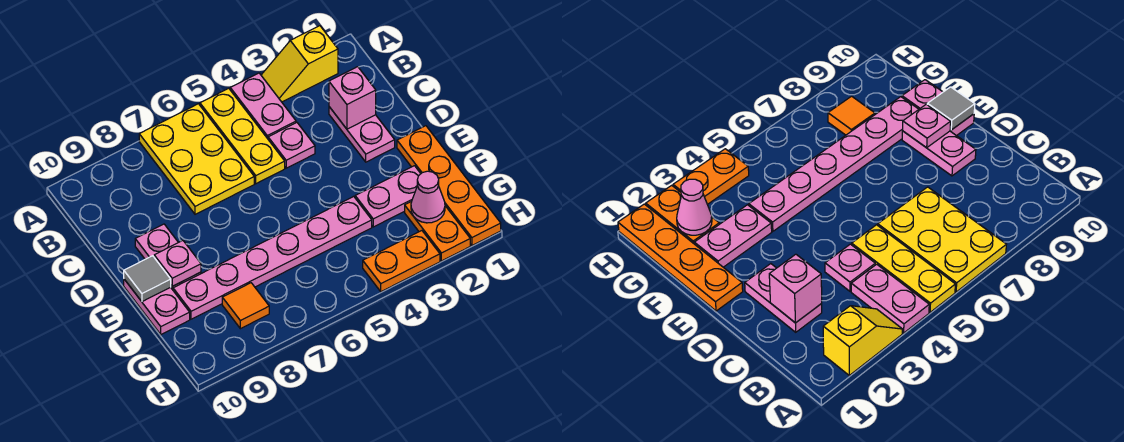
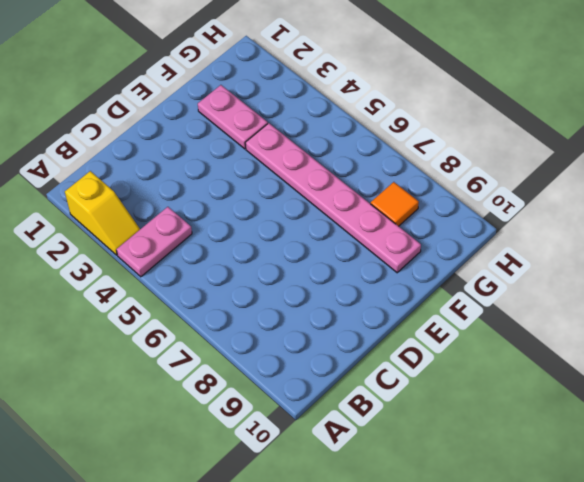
none -> yellow plate A5:C5 level 1
none -> yellow plate A6:C7 level 1
none -> pink plate C2:D2 level 1

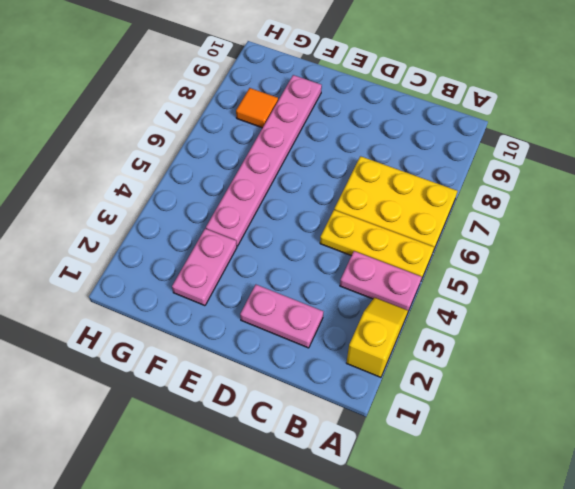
none -> pink plate C4 level 1
none -> pink plate D9:E9 level 1
none -> orange plate E1:H1 level 1

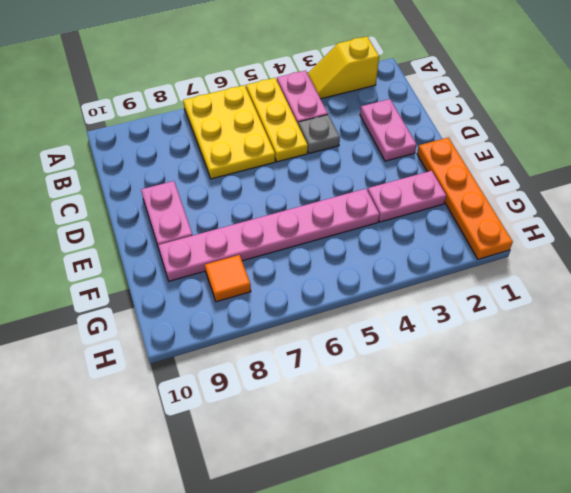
grey plate C4 level 1 -> pink plate C4 level 1
none -> pink plate E10:F10 level 1
none -> orange plate G2:H2 level 1
none -> orange plate H3:H4 level 1

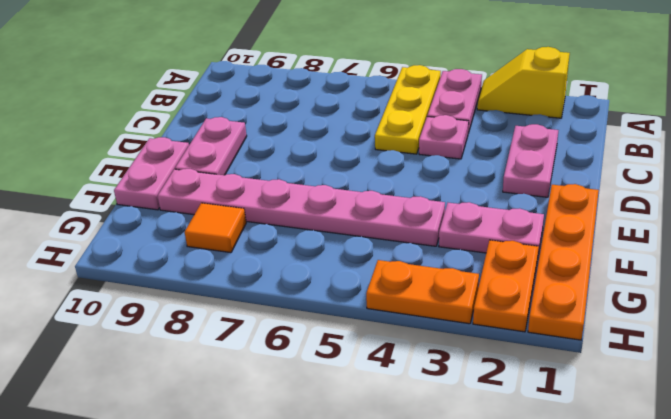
none -> yellow plate A6:C7 level 1
none -> pink brick C2 level 2
none -> pink plate E9 level 2

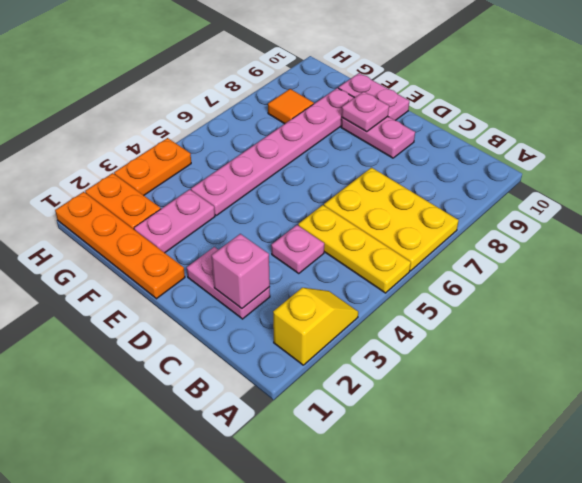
none -> pink plate A4:B4 level 1
none -> grey tile E10 level 2
none -> pink cone G2 level 2

